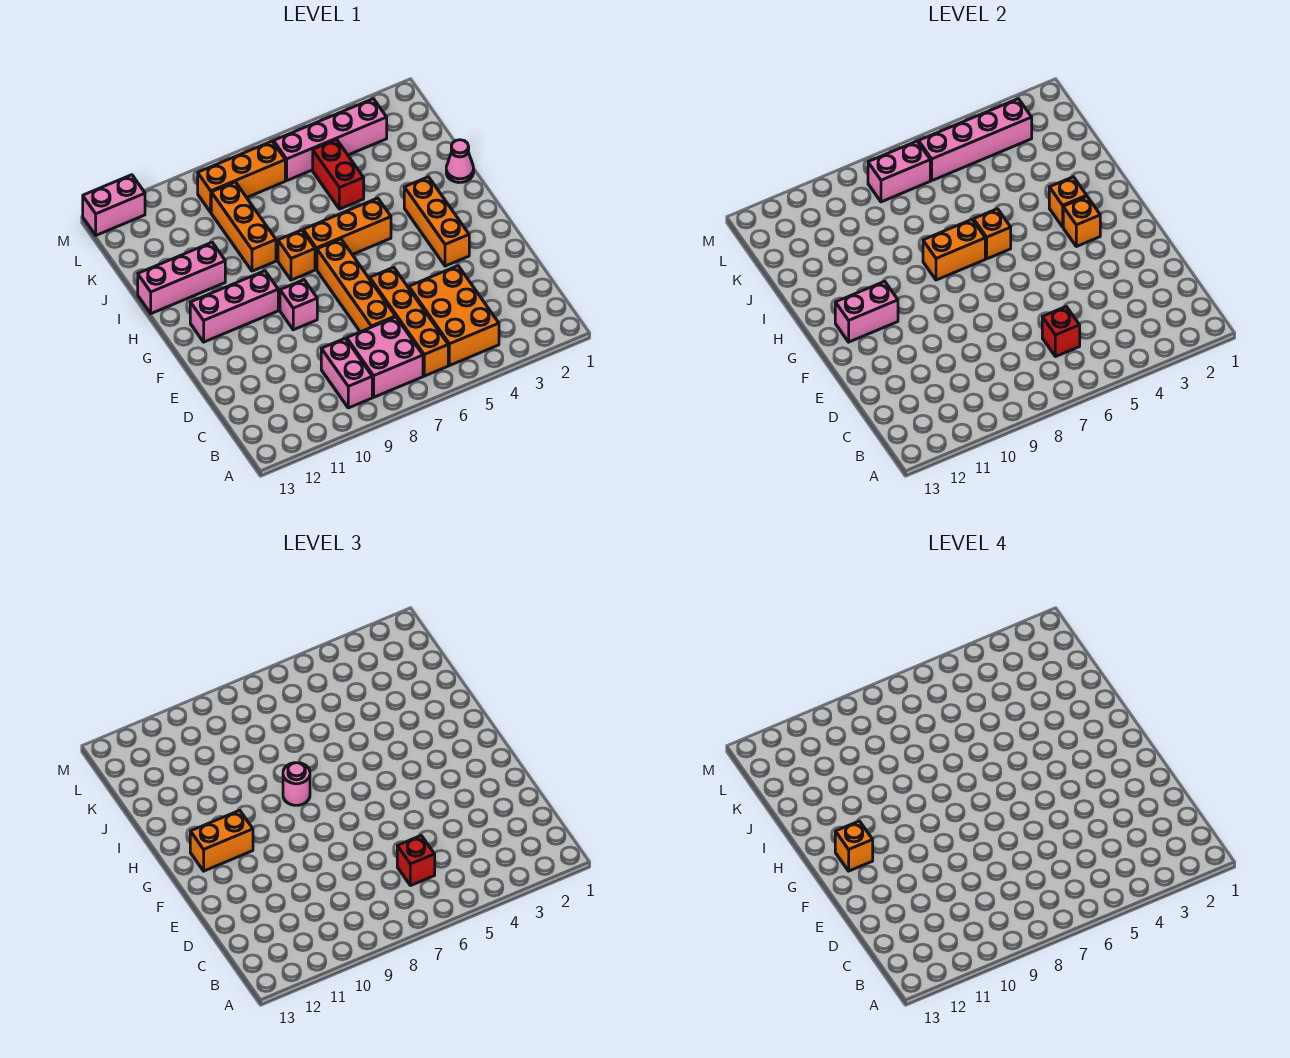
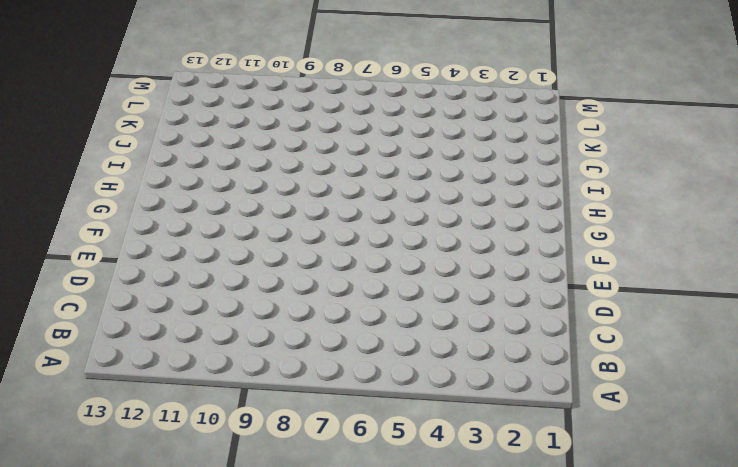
none -> orange brick B4:D5 level 1
none -> orange brick B6:E6 level 1
none -> pink brick B7:C8 level 1

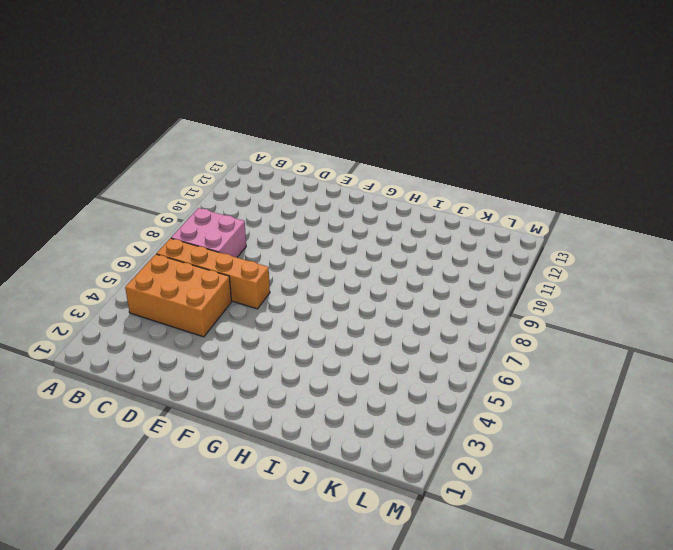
none -> pink brick B9:C9 level 1
none -> orange brick D7:G7 level 1
none -> orange brick F3:H3 level 1

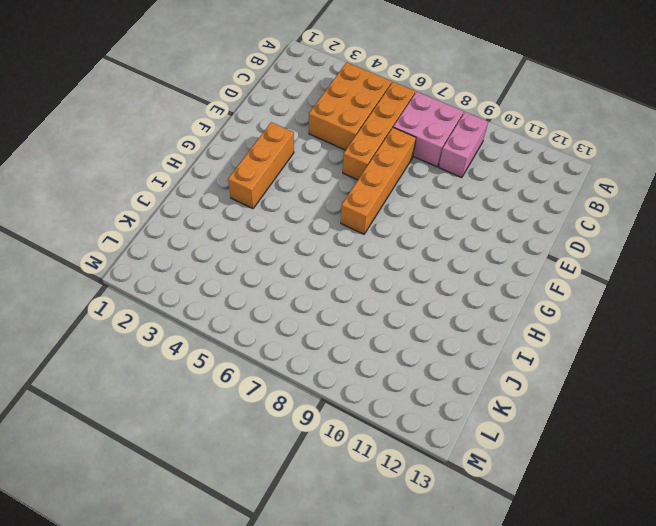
none -> pink brick F9 level 1
none -> pink brick G10:G12 level 1
none -> orange brick H5:H7 level 1

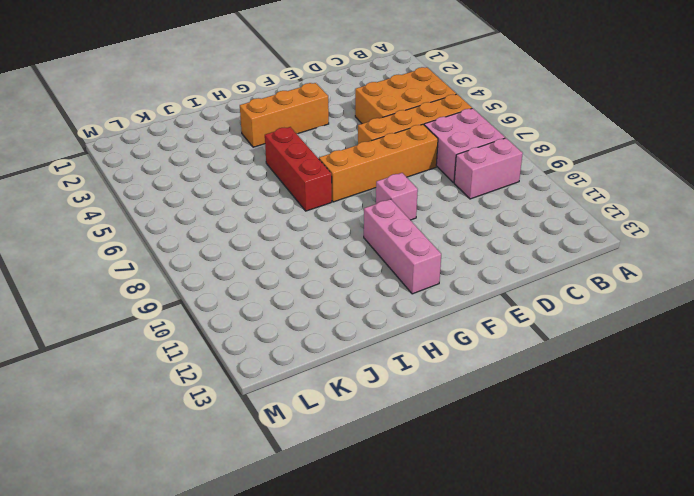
red brick H5:H7 level 1 -> orange brick H5:H7 level 1
none -> orange brick H8 level 1
none -> pink cone I1 level 1
none -> orange brick I9:K9 level 1

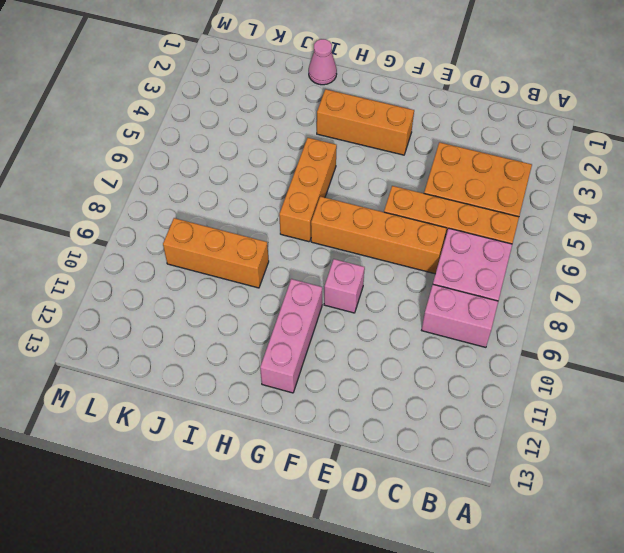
none -> orange brick H8 level 1
none -> pink brick I11:I13 level 1
none -> red brick J5:K5 level 1

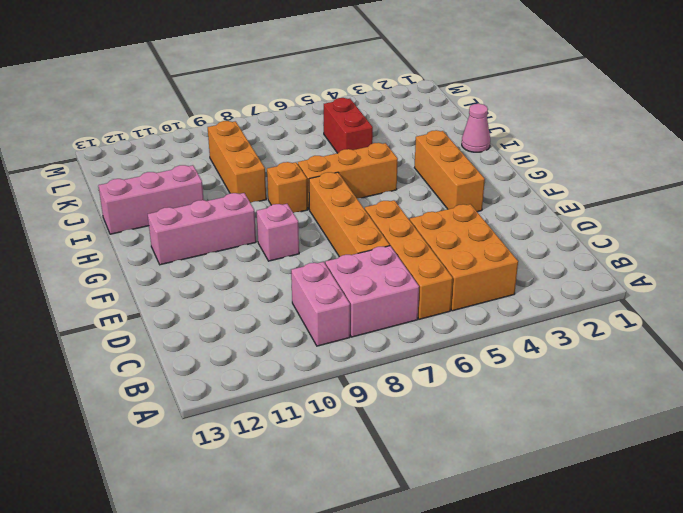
none -> pink brick L3:L6 level 1
none -> orange brick L7:L9 level 1
none -> pink brick M12:M13 level 1

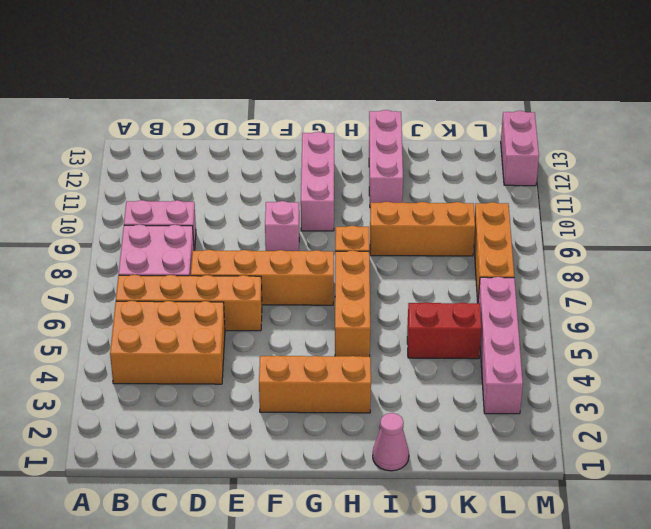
none -> red brick C6 level 2
none -> orange brick G3 level 2
none -> pink brick G11:G12 level 2

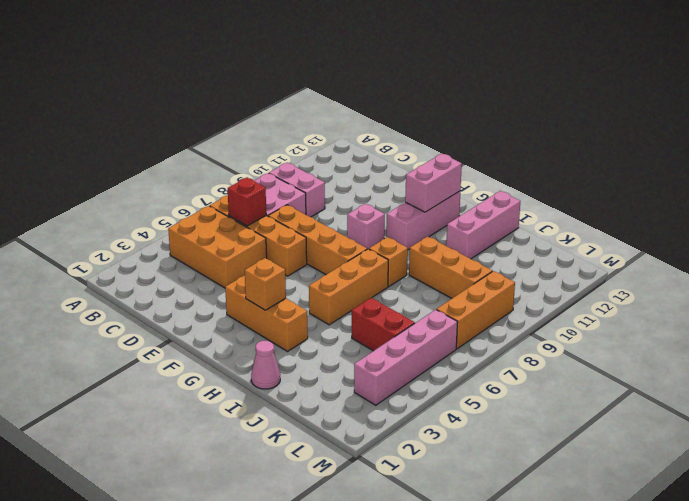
none -> pink brick M12:M13 level 1
none -> orange brick H3 level 2
none -> orange brick H6 level 2

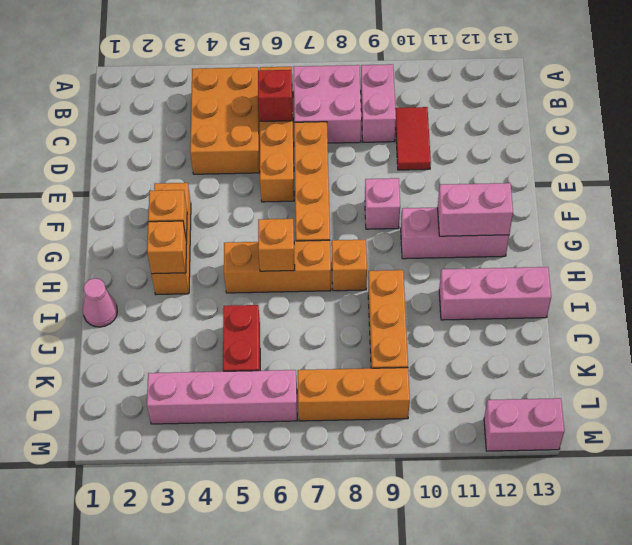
red tile C10:D10 level 1 -> none
none -> orange brick H7:H8 level 2
none -> pink brick L3:L6 level 2
none -> pink brick L7:L8 level 2

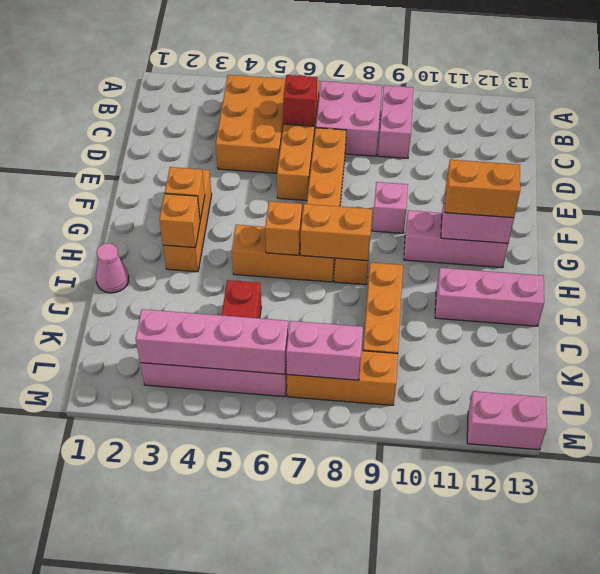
none -> red brick C6 level 3
none -> pink round brick H8 level 3
none -> orange brick G12 level 4

